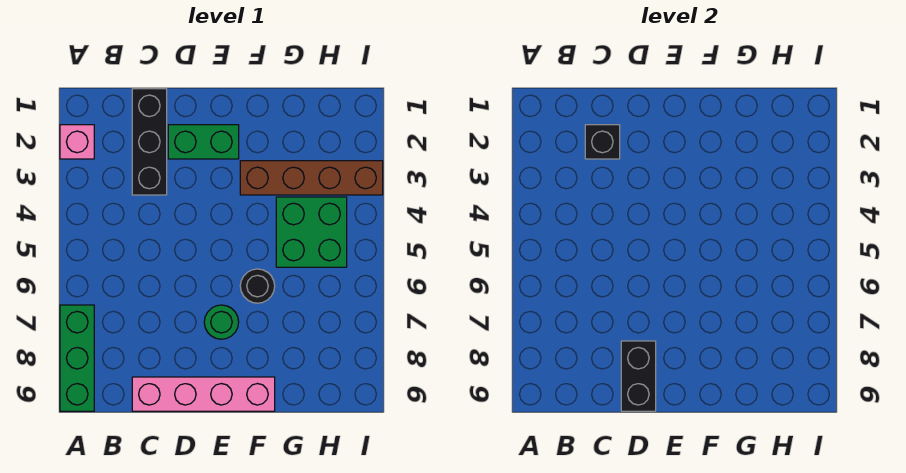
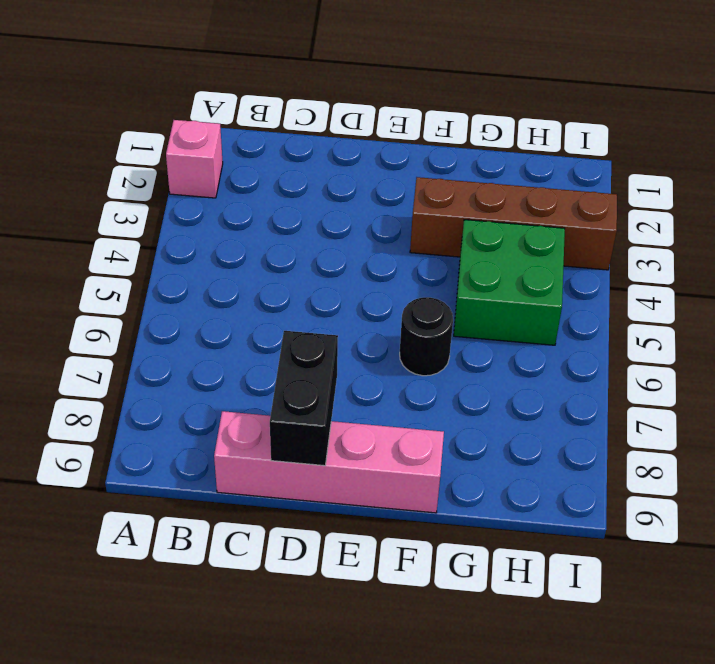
none -> green brick A7:A9 level 1
none -> black brick C1:C3 level 1

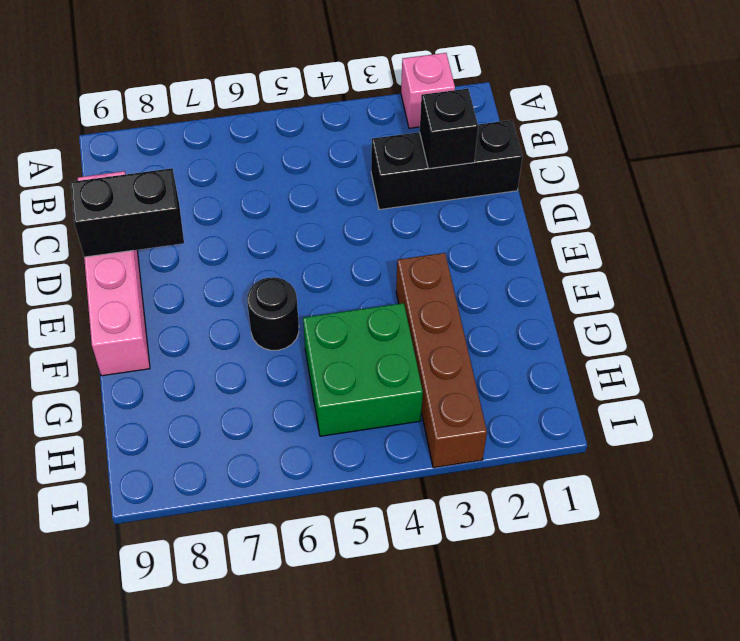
none -> green brick A7:A9 level 1
none -> green brick D2:E2 level 1

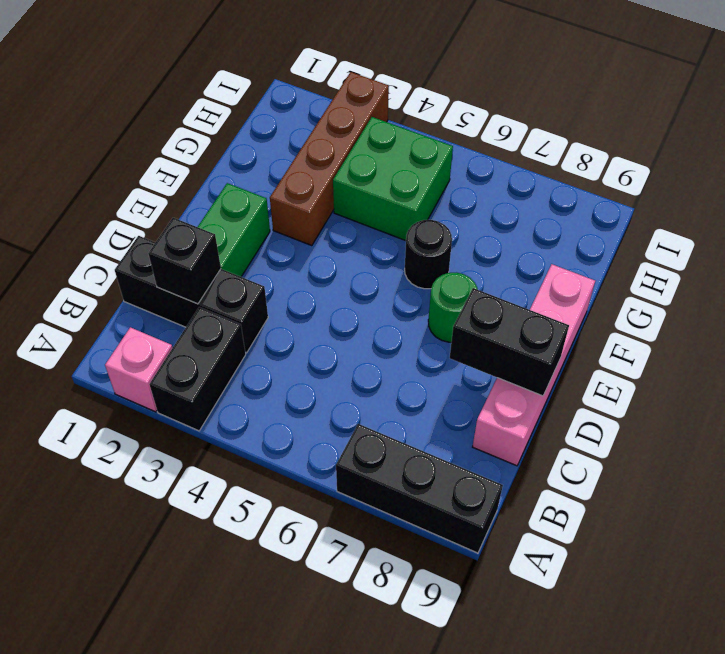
black brick A3:B3 level 1 -> none
black brick A7:A9 level 1 -> green brick A7:A9 level 1

